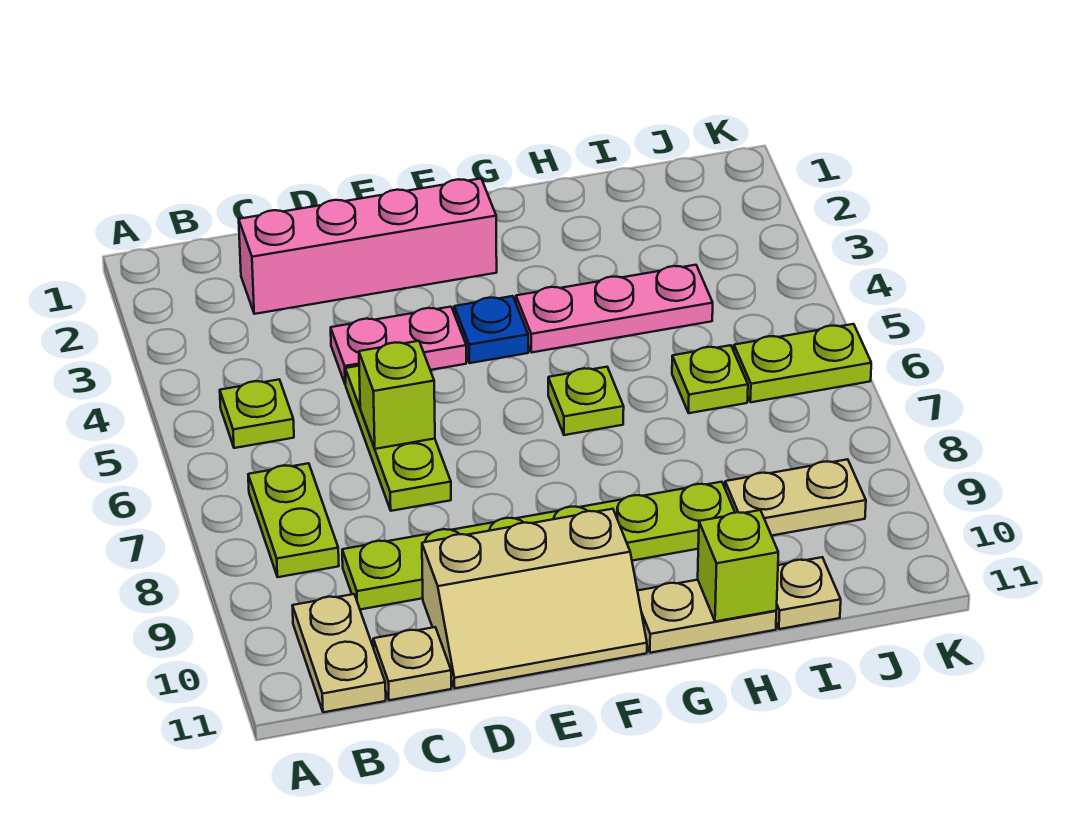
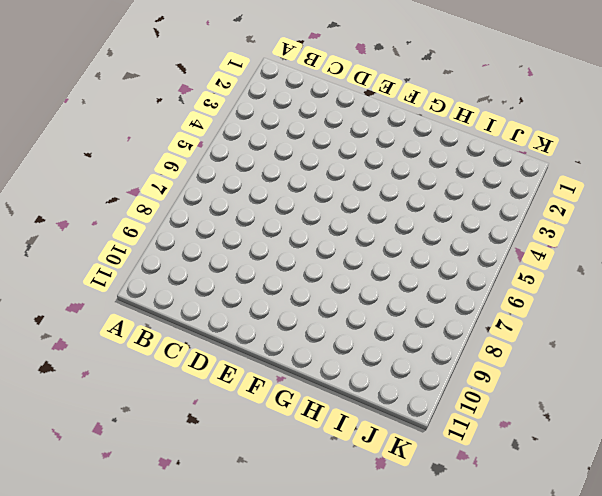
none -> lime plate B5 level 1
none -> lime plate B7:B8 level 1
none -> tan plate B10:B11 level 1

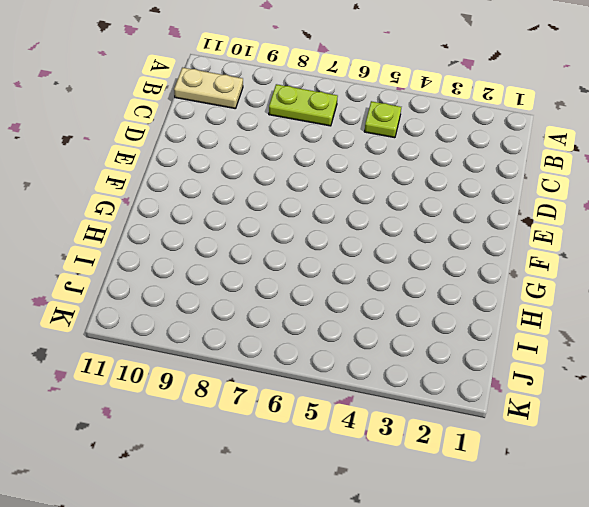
none -> pink brick C2:F2 level 1
none -> lime plate C9:H9 level 1
none -> tan plate C11 level 1

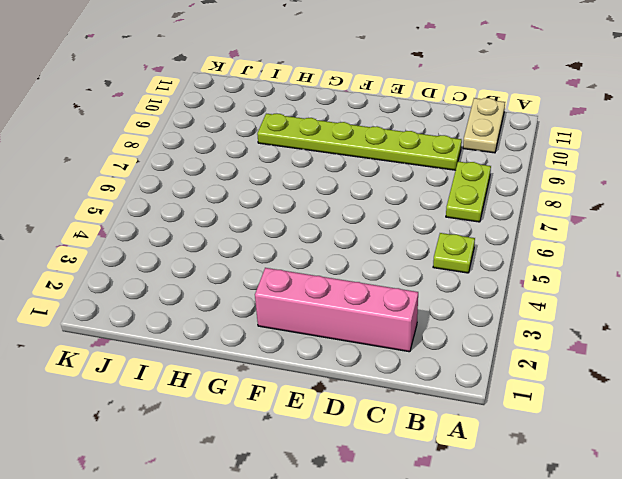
none -> tan plate C11 level 1
none -> pink plate D4:E4 level 1
none -> lime plate D5:D7 level 1

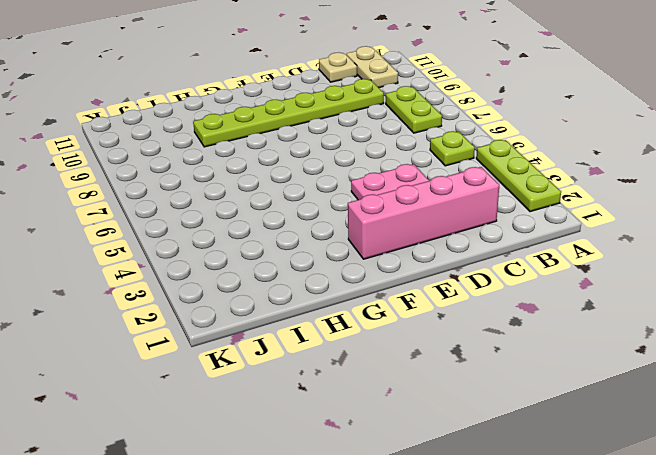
lime plate A2:A4 level 1 -> lime plate D5:D7 level 1
none -> tan slope D10:F11 level 1 top 10
none -> blue plate F4 level 1
none -> pink plate G4:I4 level 1

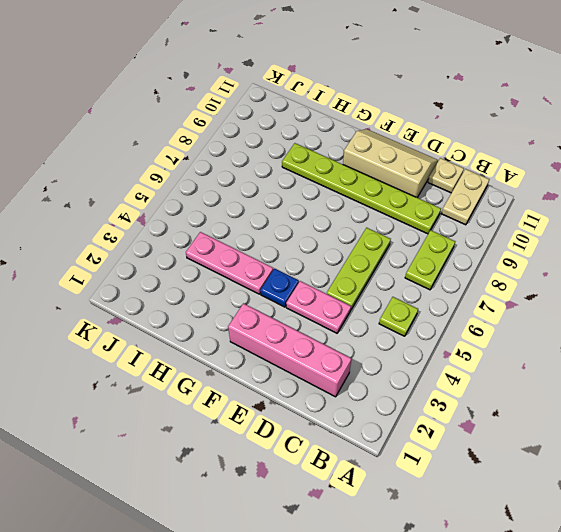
none -> lime plate G6 level 1
none -> tan plate G11:H11 level 1
none -> lime plate I6 level 1

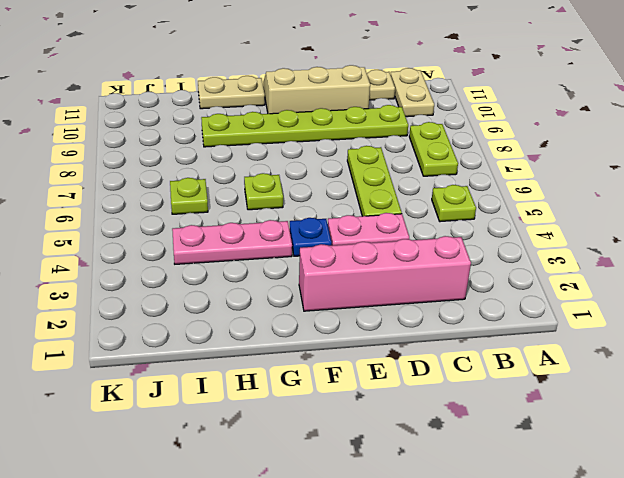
none -> tan plate I9:J9 level 1
none -> tan plate I11 level 1
none -> lime plate J6:K6 level 1

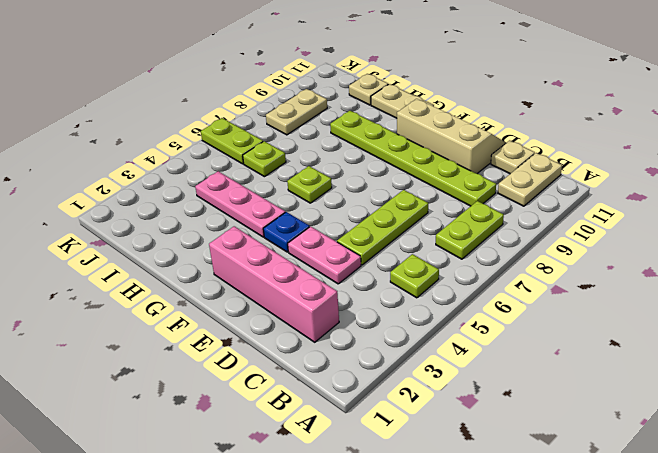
tan plate J8:J9 level 1 -> tan plate I9:J9 level 1
none -> lime brick D6 level 2
none -> lime brick H11 level 2

